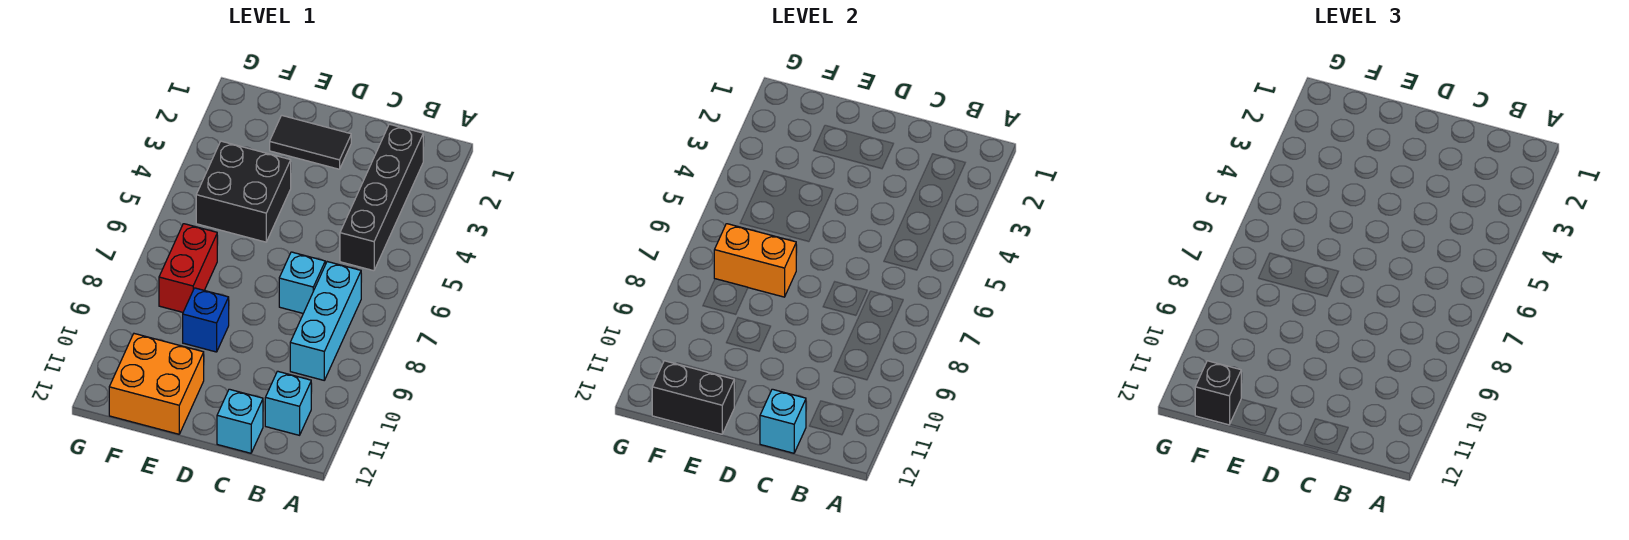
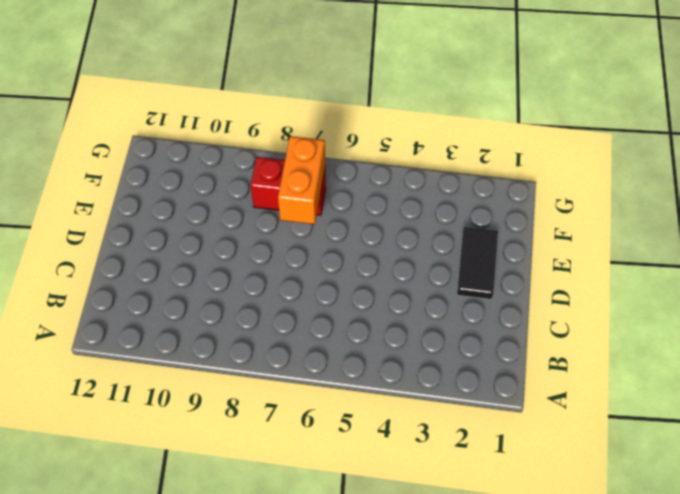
none -> black brick B2:B5 level 1
none -> cyan brick B7:B9 level 1
none -> cyan brick B11 level 1

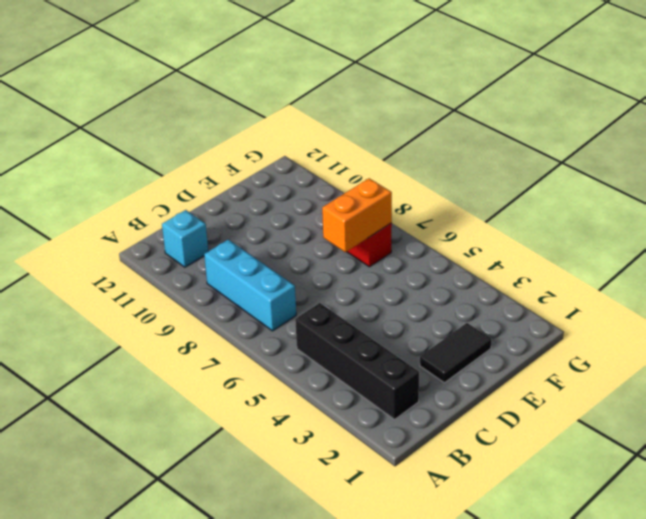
none -> cyan brick C7 level 1
none -> cyan brick C12 level 1
none -> black brick E4:F5 level 1

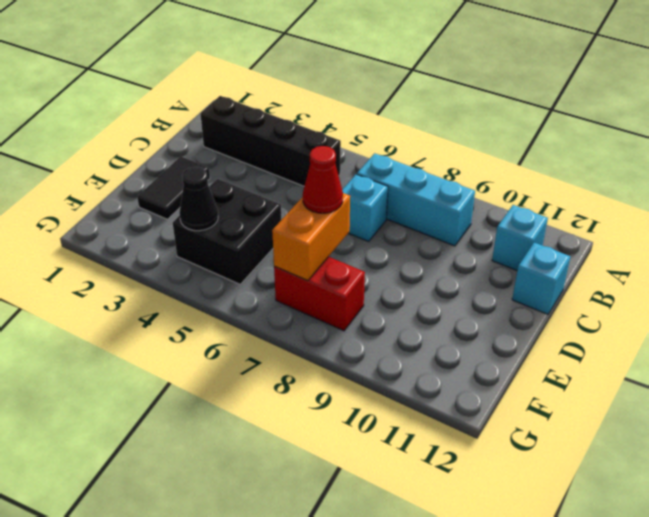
red cone E7 level 3 -> none
black cone F4 level 2 -> none
none -> blue brick E9 level 1
none -> orange brick E11:F12 level 1
none -> cyan brick C12 level 2

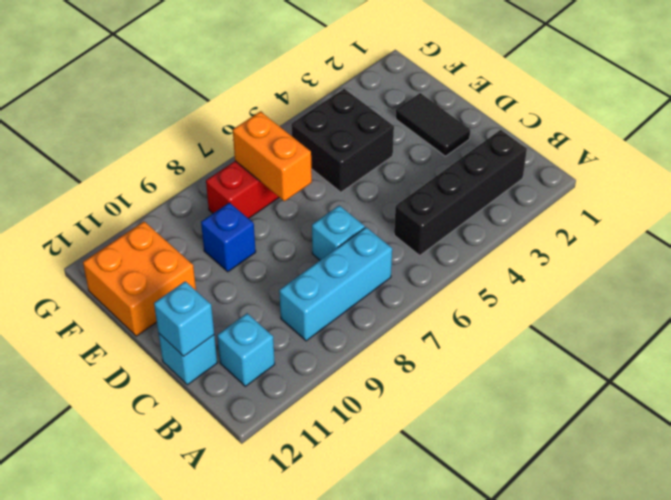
none -> black brick E12:F12 level 2
none -> black brick F12 level 3

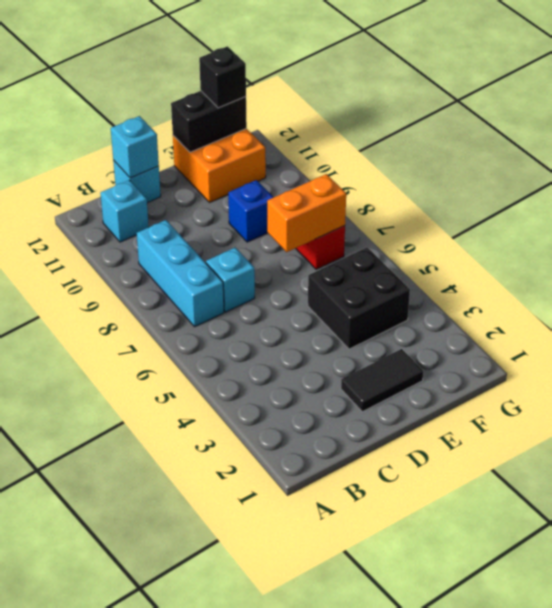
none -> black brick B2:B5 level 1

